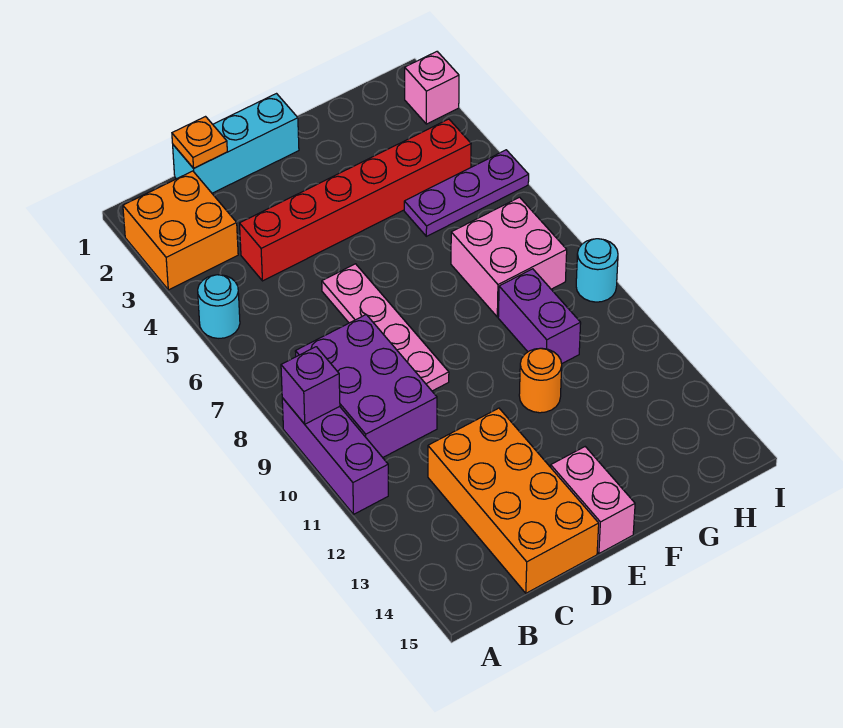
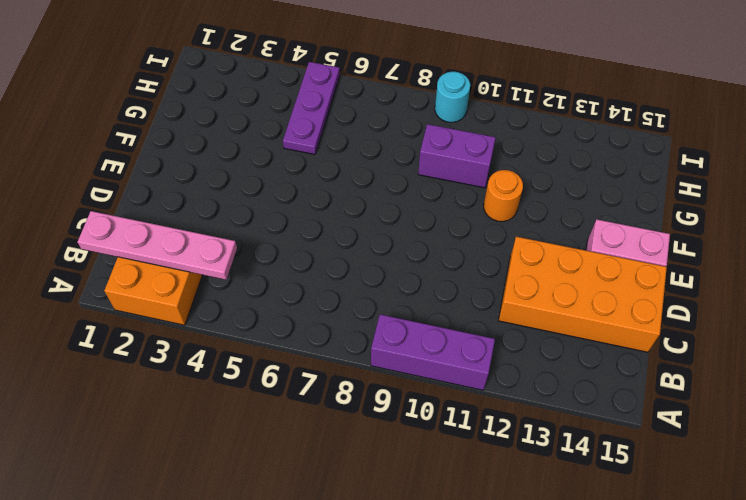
pink plate B1:B4 level 2 -> pink plate D6:D9 level 1
none -> cyan round brick A5 level 1
none -> purple brick B8:C10 level 1
none -> cyan brick C1:E1 level 1

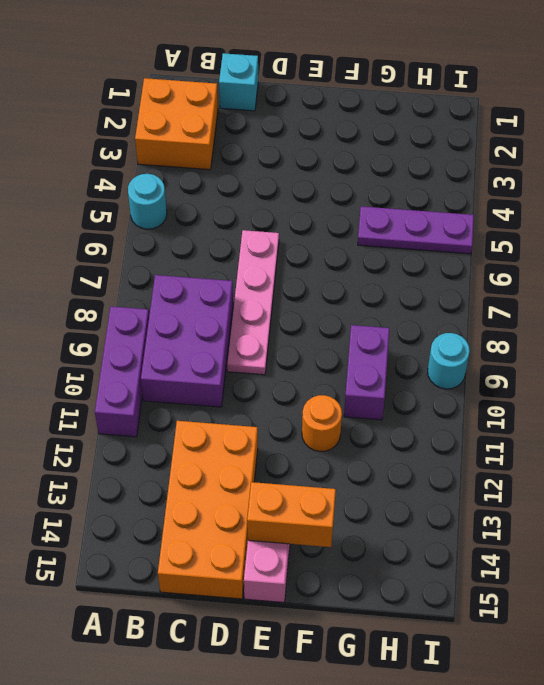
cyan brick C1 level 1 -> cyan brick C1:E1 level 1
orange brick E14:F14 level 2 -> none
none -> red brick C4:H4 level 1
none -> pink brick G7:H8 level 1
none -> pink brick I2 level 1

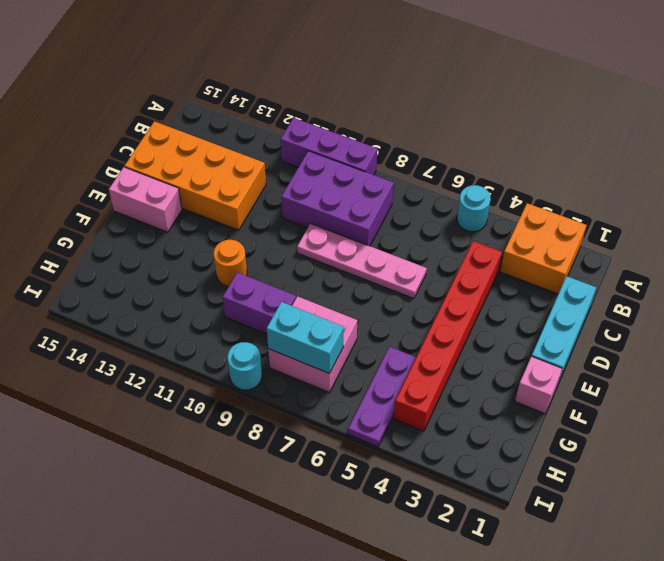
pink brick F1 level 1 -> pink brick I2 level 1
cyan brick H7:H8 level 2 -> none
none -> purple brick A9 level 2
none -> orange plate C1 level 2

